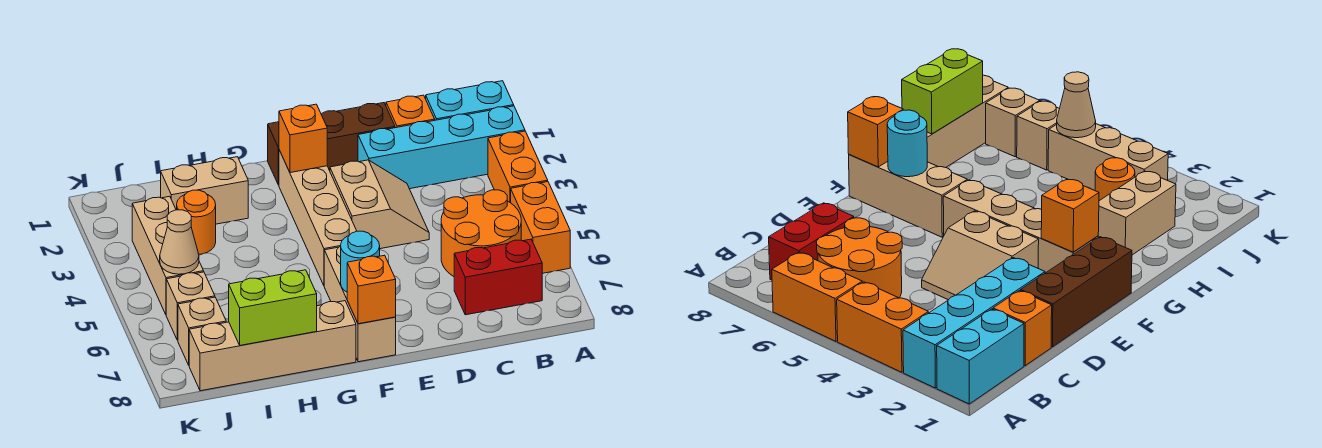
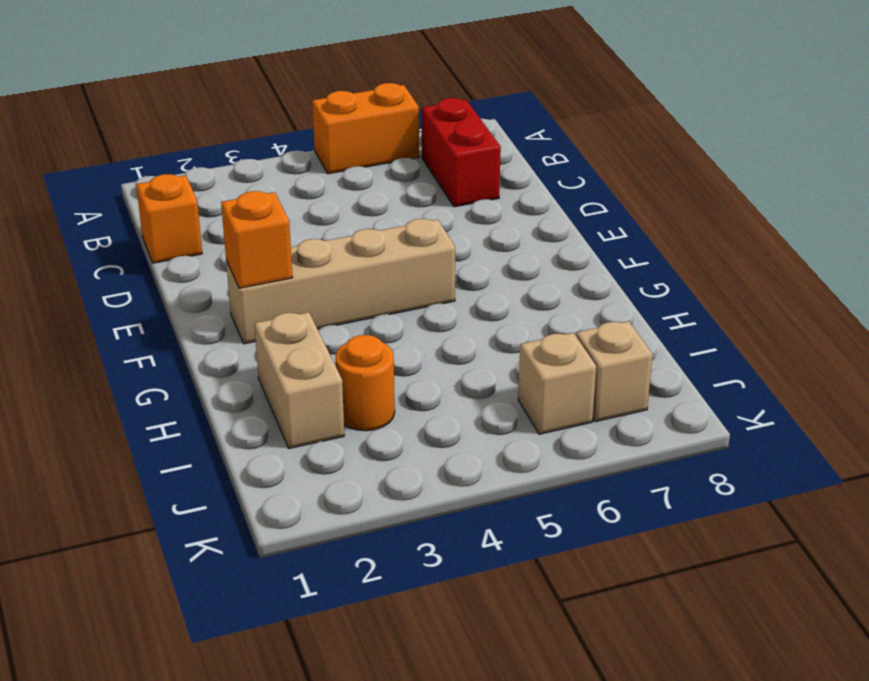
none -> cyan brick A1:B1 level 1
none -> cyan brick A2:D2 level 1
none -> orange brick A3:A4 level 1

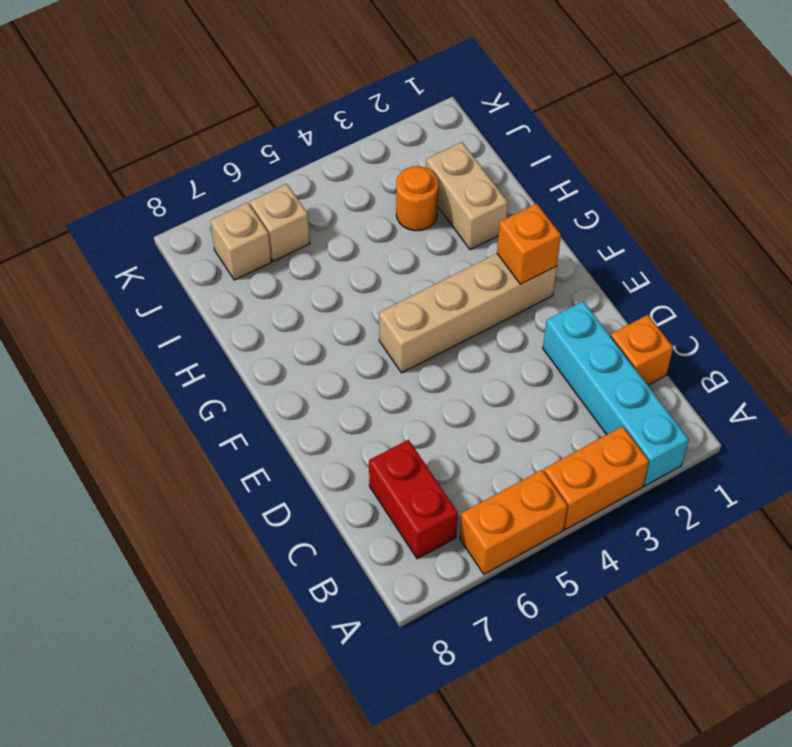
none -> cyan brick A1:B1 level 1
none -> orange round brick B5:C6 level 1
none -> brown brick D1:F1 level 1

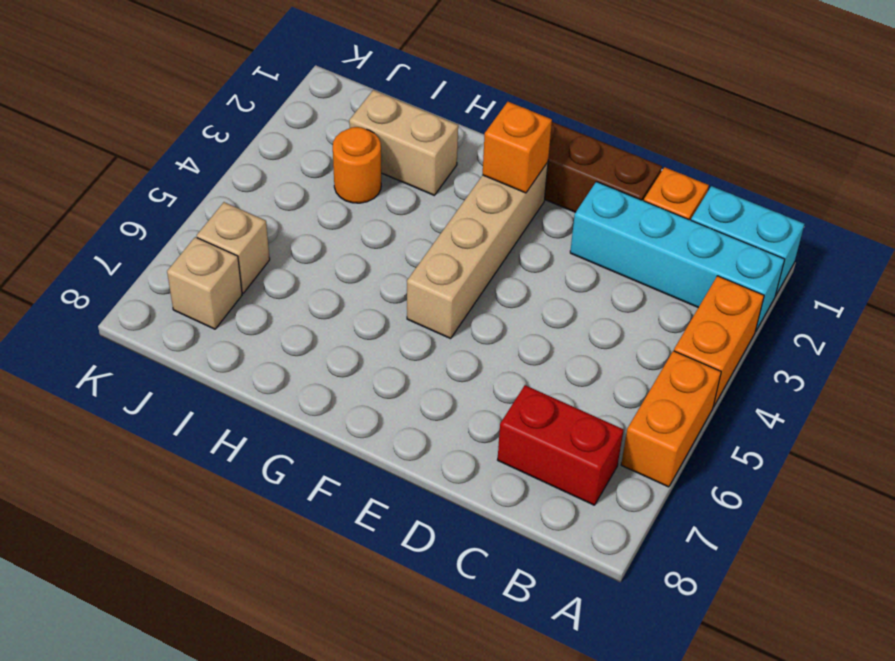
none -> orange round brick B5:C6 level 1
none -> tan slope D3:E4 level 1 top E
none -> tan brick F6:F8 level 1

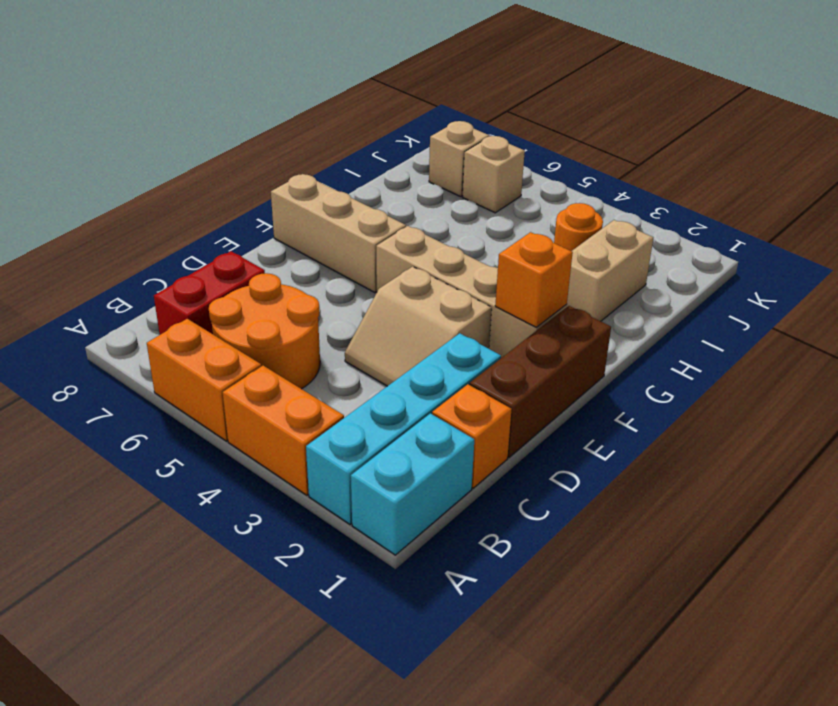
none -> tan brick G8:J8 level 1
none -> tan brick J3:J5 level 1
none -> cyan round brick F7 level 2

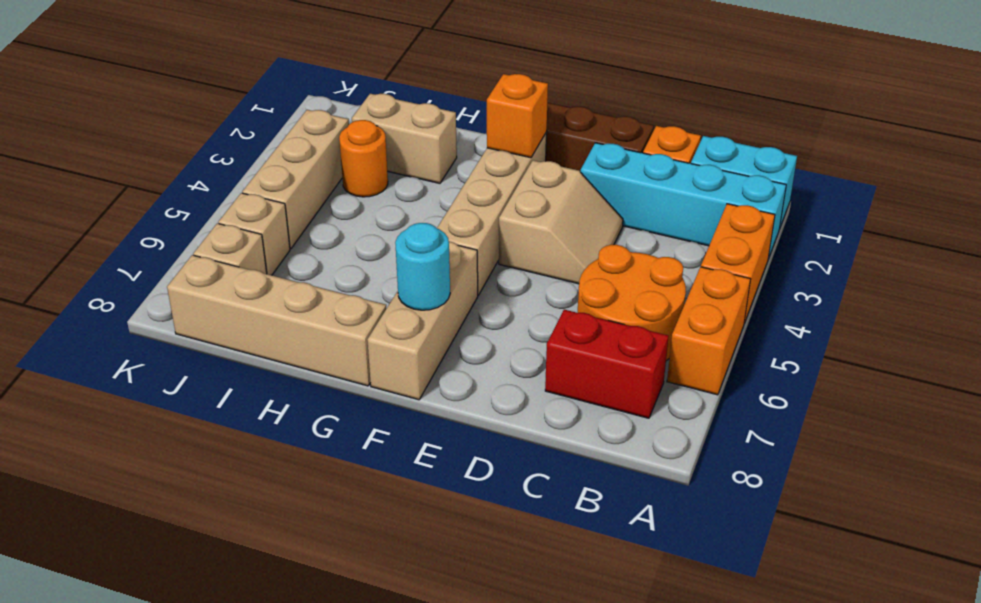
none -> orange brick F8 level 2
none -> lime brick H8:I8 level 2
none -> tan cone J5 level 2

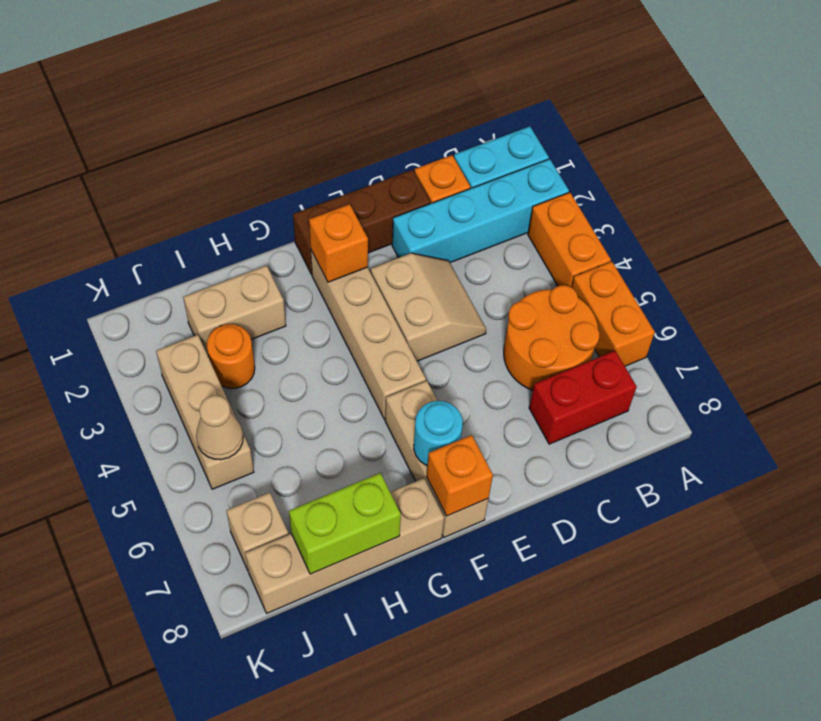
none -> tan brick J6 level 1

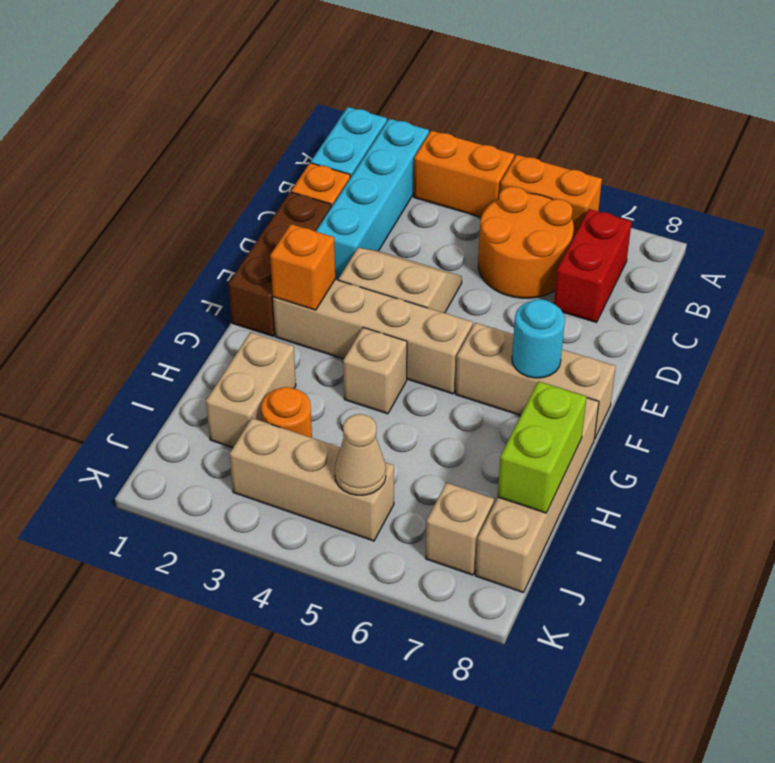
tan brick G4 level 1 -> tan brick J6 level 1
none -> orange brick F8 level 2

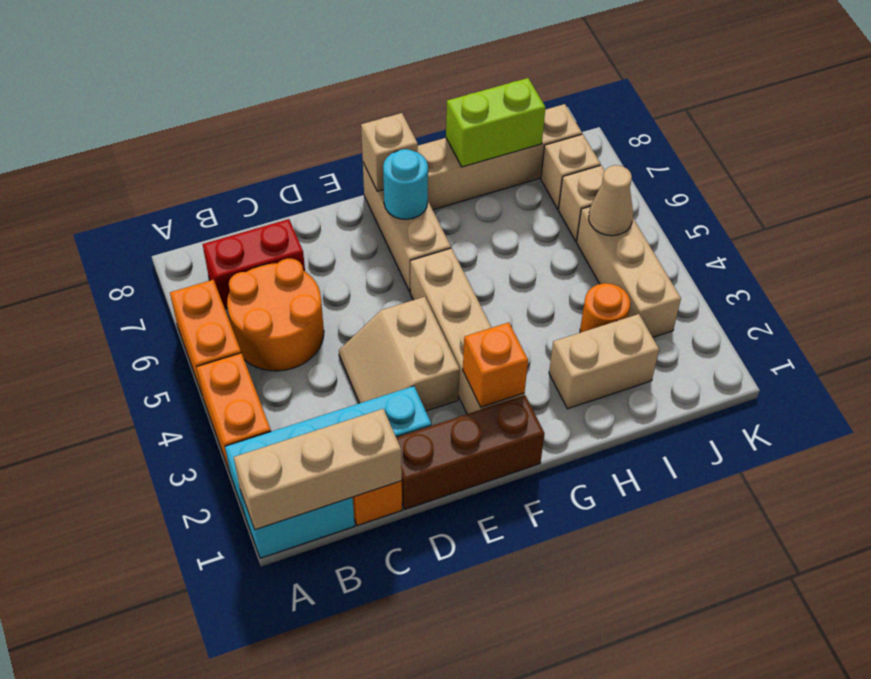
tan brick A1:C1 level 2 -> none
tan brick F8 level 2 -> orange brick F8 level 2

